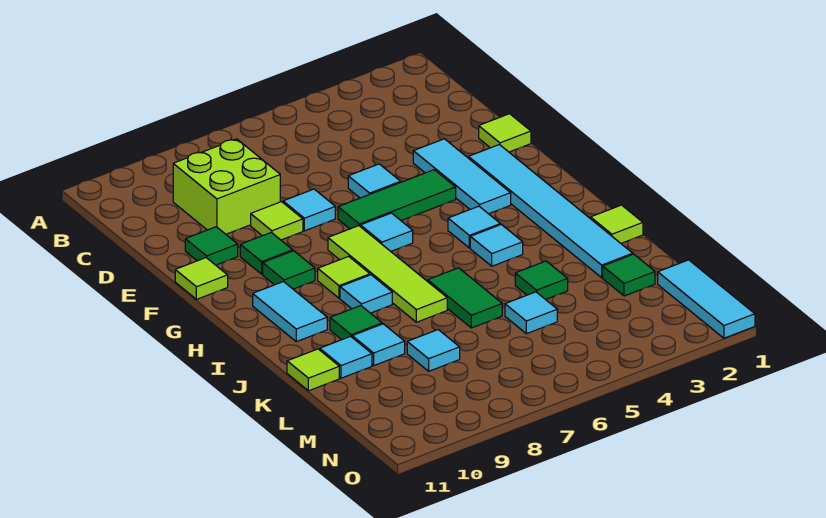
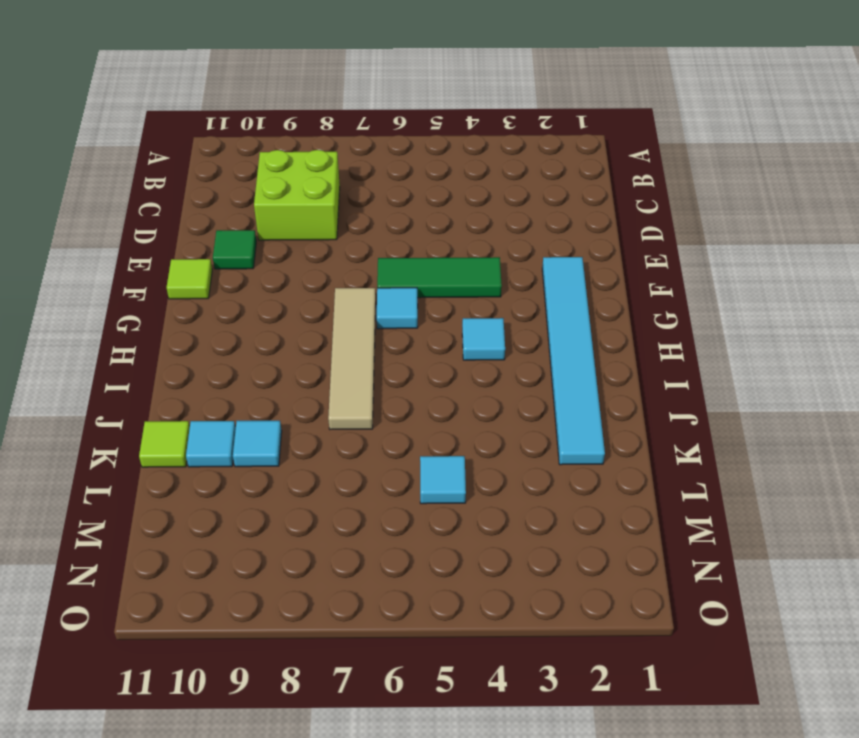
tan tile G7:J7 level 1 -> lime tile G7:J7 level 1
none -> lime tile E1 level 1
none -> cyan tile E3:G3 level 1
none -> cyan tile E5 level 1
none -> cyan tile E7 level 1

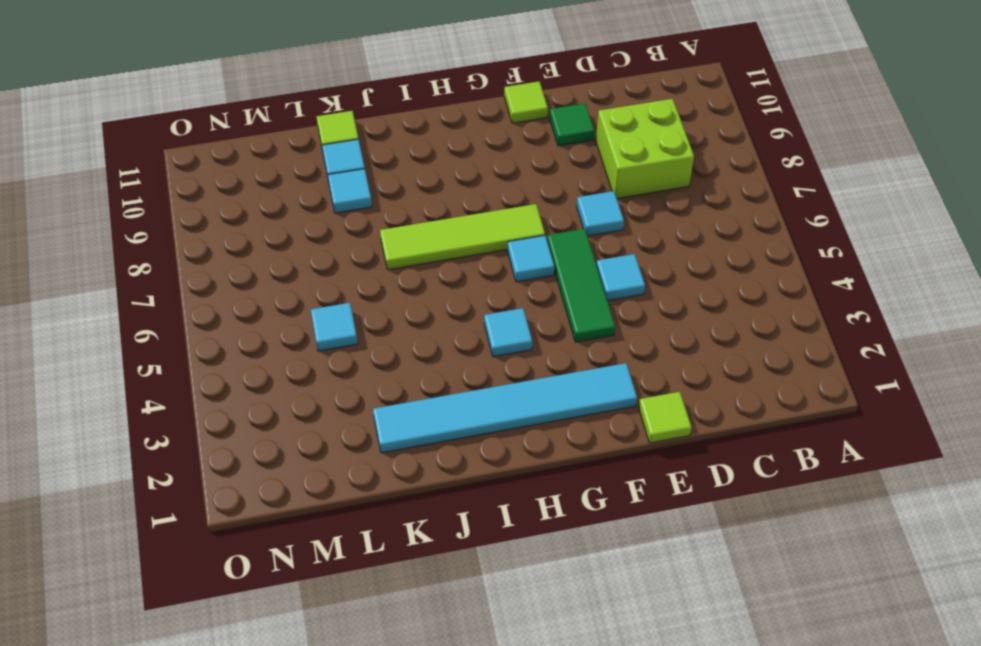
none -> cyan tile E3:G3 level 1
none -> lime tile E8 level 1
none -> green tile F9 level 1
none -> green tile G9 level 1

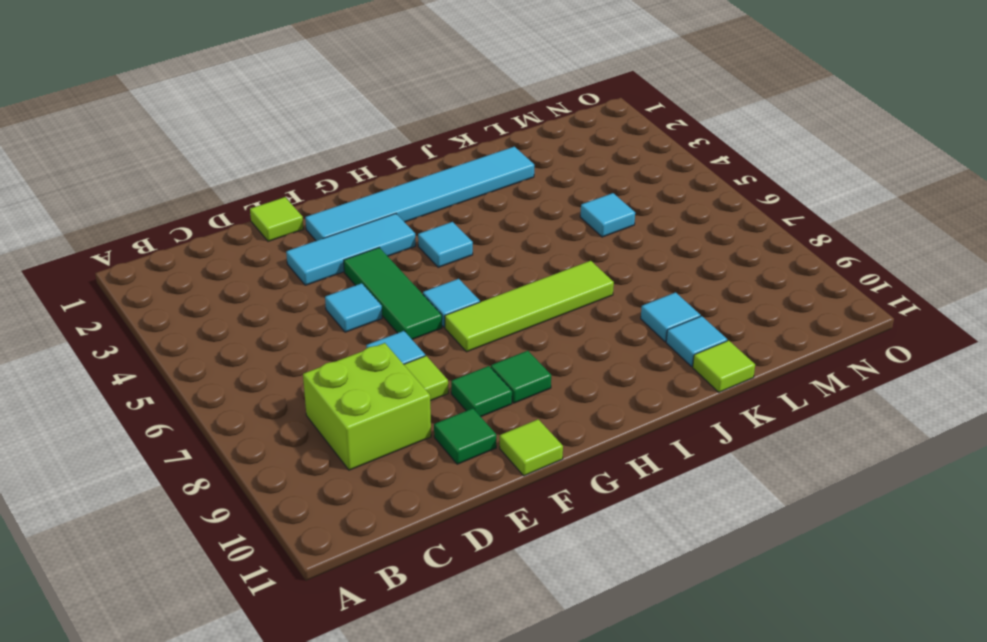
none -> lime tile H8 level 1
none -> cyan tile H10:I10 level 1
none -> cyan tile I4 level 1
none -> cyan tile I8 level 1

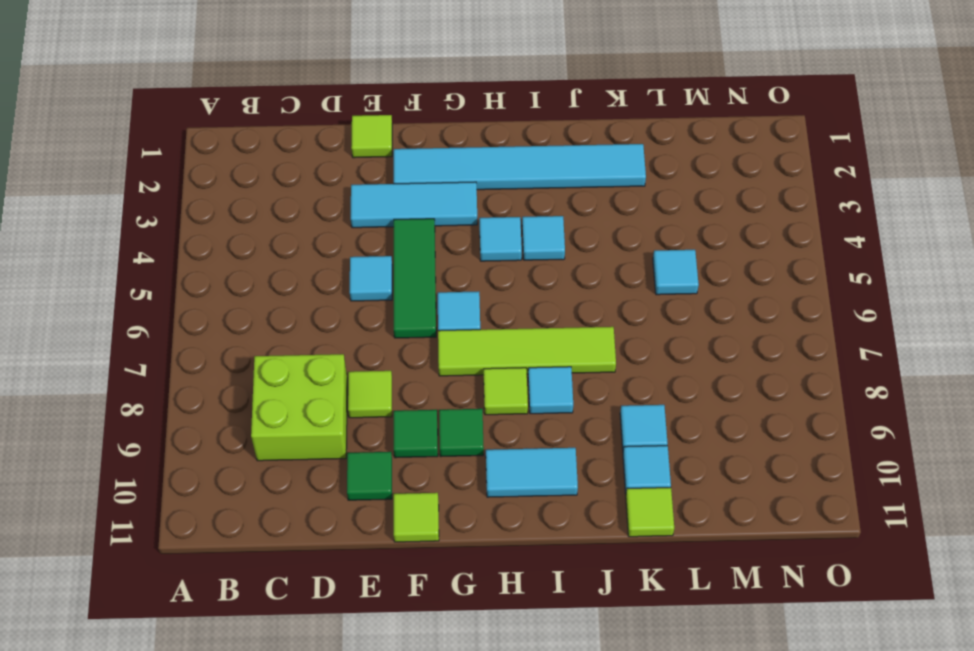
none -> cyan tile E7 level 1
none -> lime tile J1 level 1
none -> green tile J6:K6 level 1
none -> green tile J9 level 1

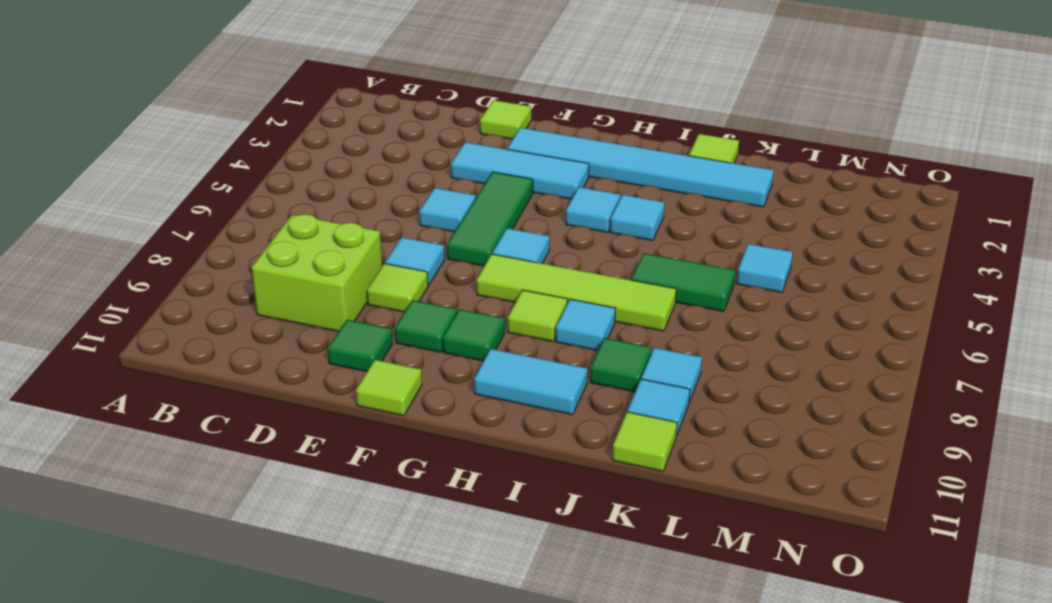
none -> green tile K4 level 1
none -> green tile L2 level 1
none -> cyan tile L8 level 1
none -> cyan tile M1:O1 level 1

